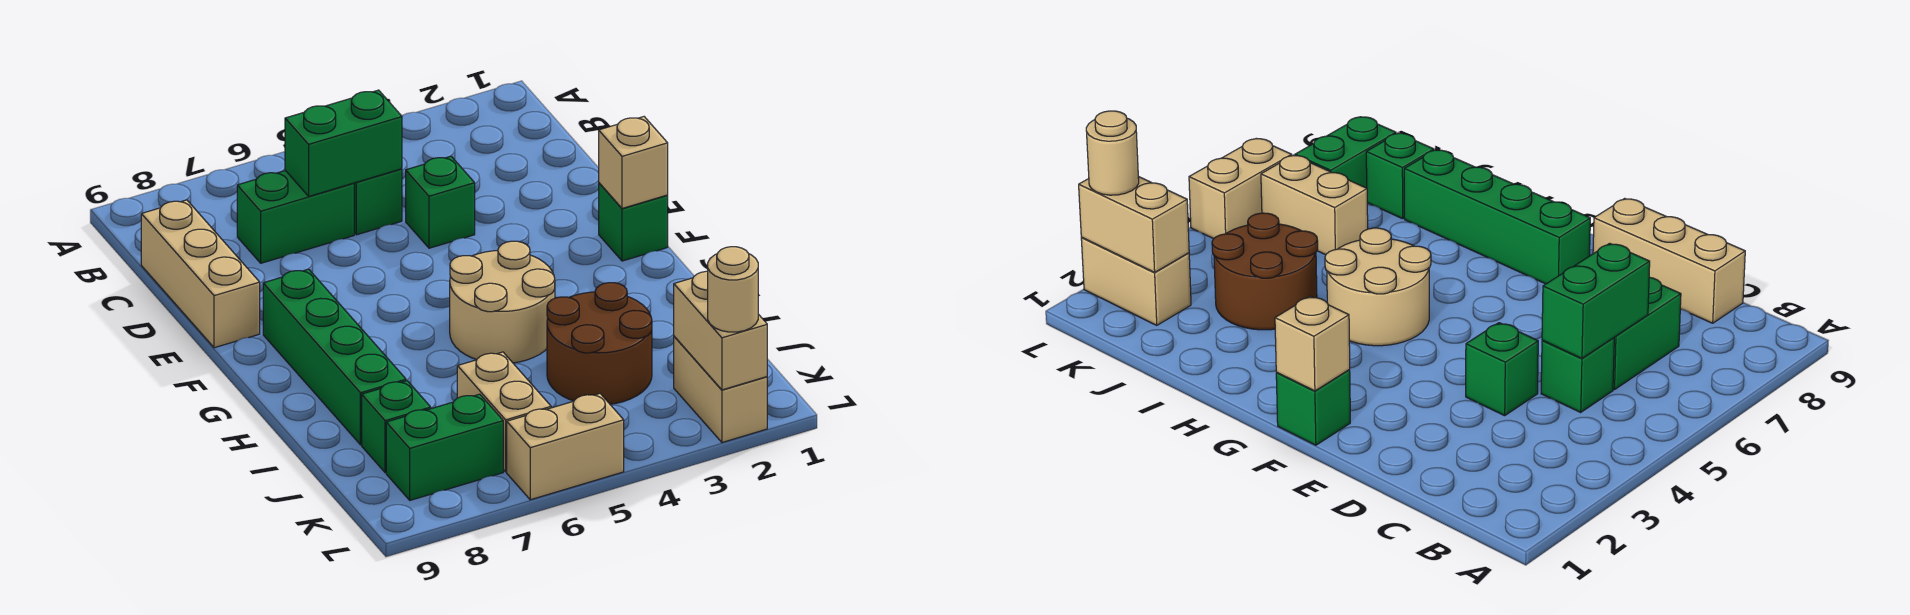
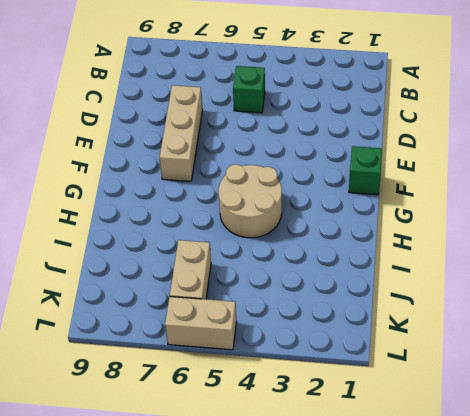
tan brick D7:F7 level 1 -> tan brick C9:E9 level 1
none -> green brick C6:C7 level 1
none -> green brick D4 level 1
none -> green brick F8:I8 level 1

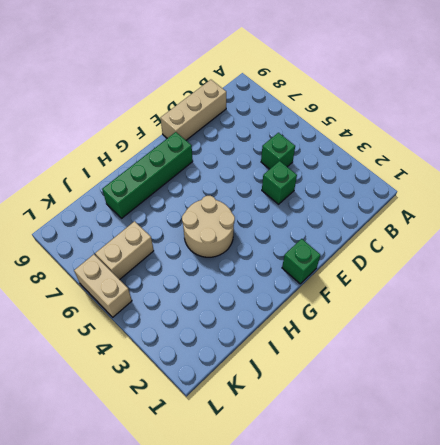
none -> green brick C6:C7 level 1
none -> brown round brick I3:J4 level 1
none -> green brick J8 level 1

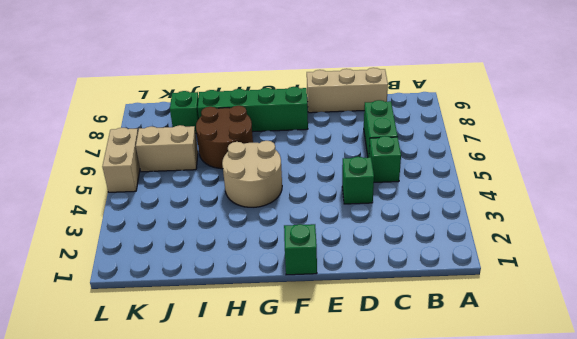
brown round brick H6:I7 level 1 -> brown round brick I3:J4 level 1
none -> tan brick K2:L2 level 1
none -> green brick K7:K8 level 1
none -> green brick C5:C6 level 2

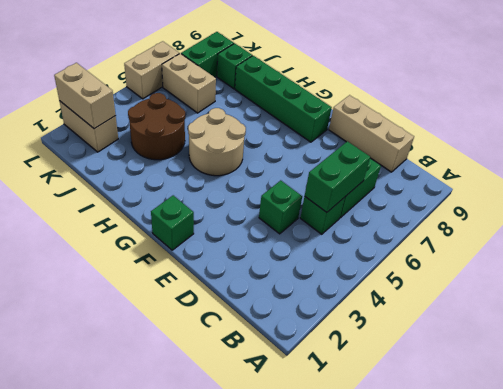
none -> tan brick F1 level 2
none -> tan round brick L2 level 3

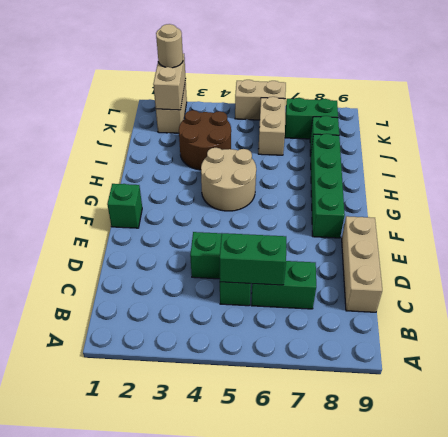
none -> tan brick F1 level 2

